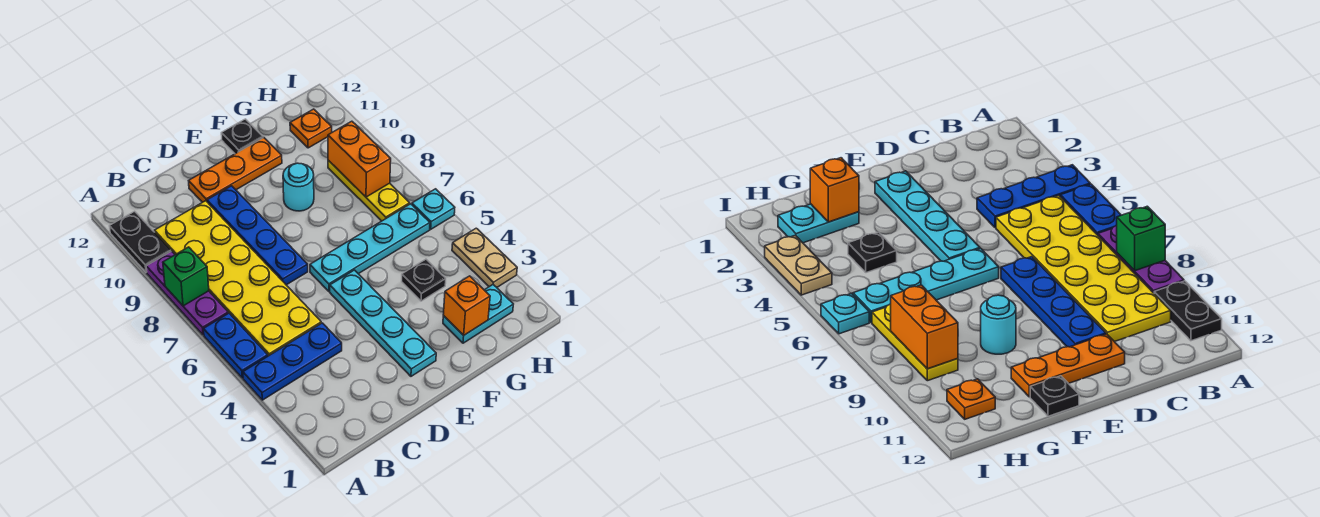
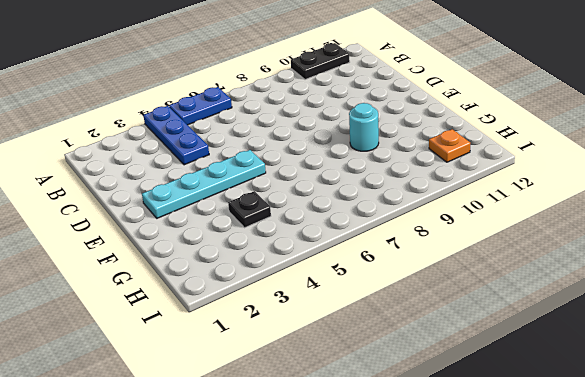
none -> purple plate A7:A9 level 1
none -> yellow plate B5:C10 level 1
none -> blue plate D7:D10 level 1

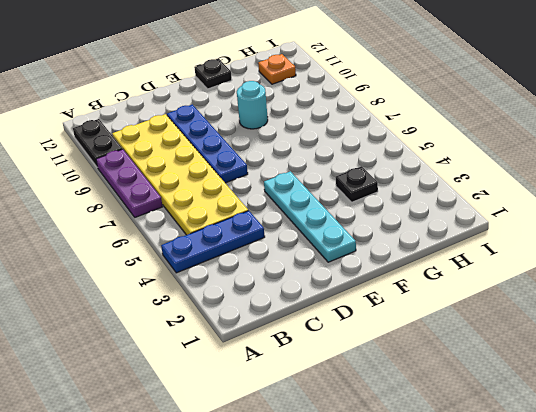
none -> blue plate A5:A6 level 1
none -> orange plate D11:F11 level 1
none -> cyan plate E6:H6 level 1

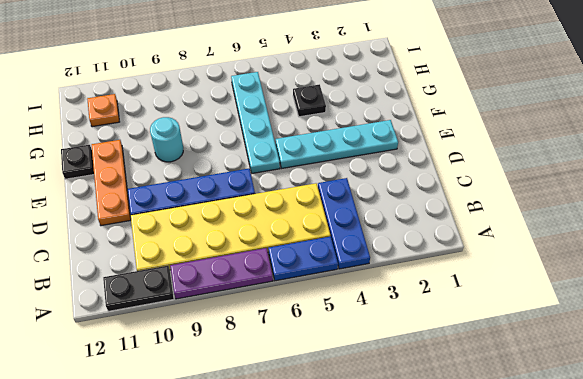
none -> cyan plate G2:H2 level 1
none -> yellow plate H7:H9 level 1
none -> tan plate I3:I4 level 1

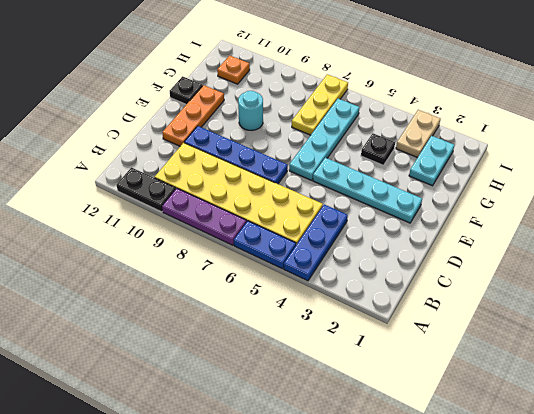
yellow plate G7:I7 level 1 -> yellow plate H7:H9 level 1
tan plate H3:I3 level 1 -> tan plate I3:I4 level 1
none -> cyan plate I6 level 1
none -> green brick A8 level 2
none -> orange brick G2 level 2

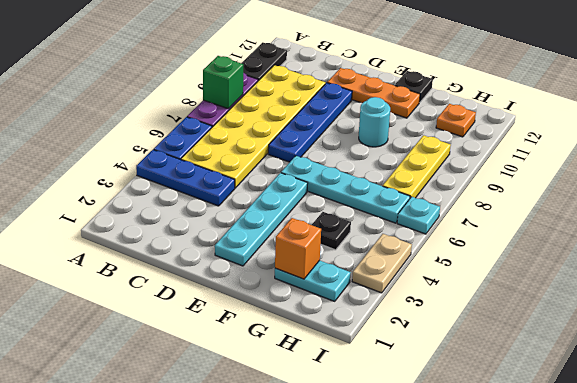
none -> orange brick H8:H9 level 2

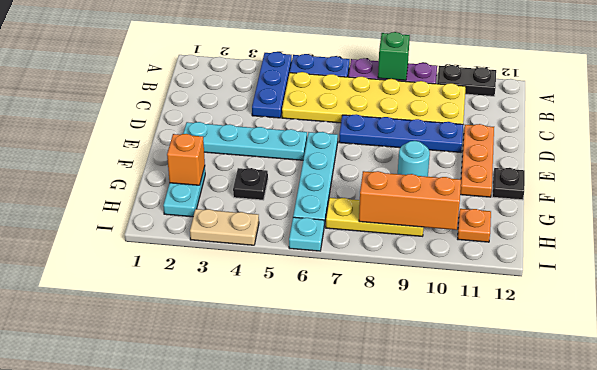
orange brick H8:H10 level 2 -> orange brick H8:H9 level 2

